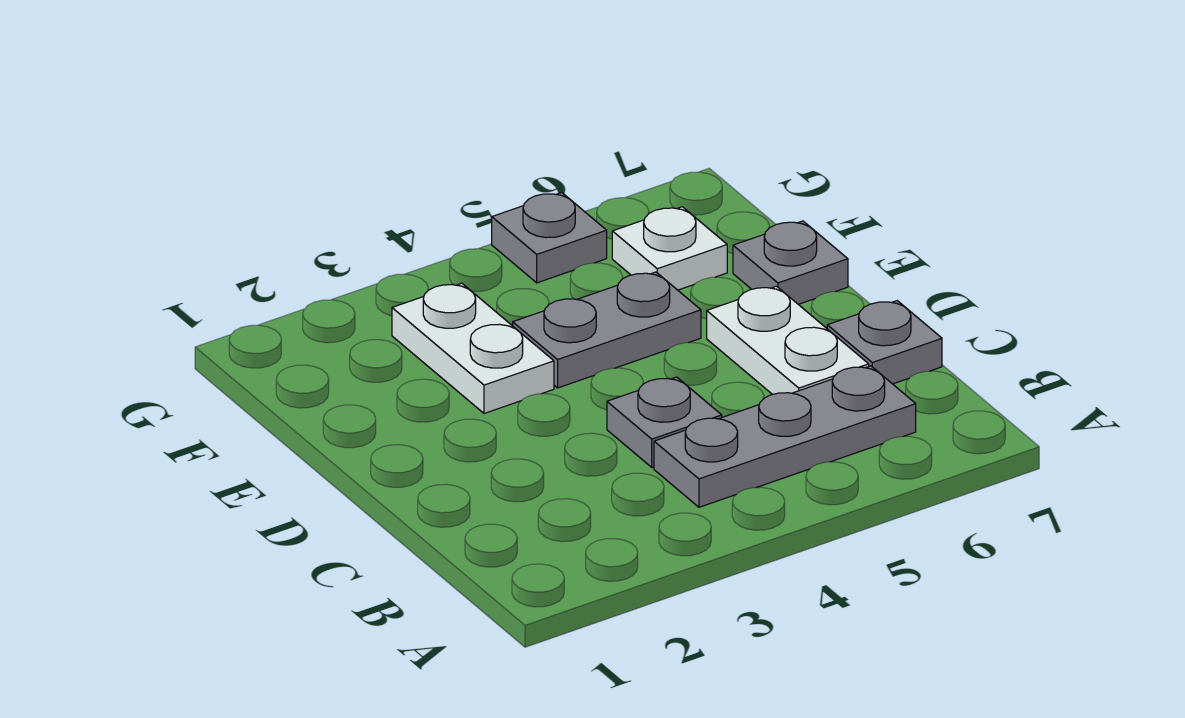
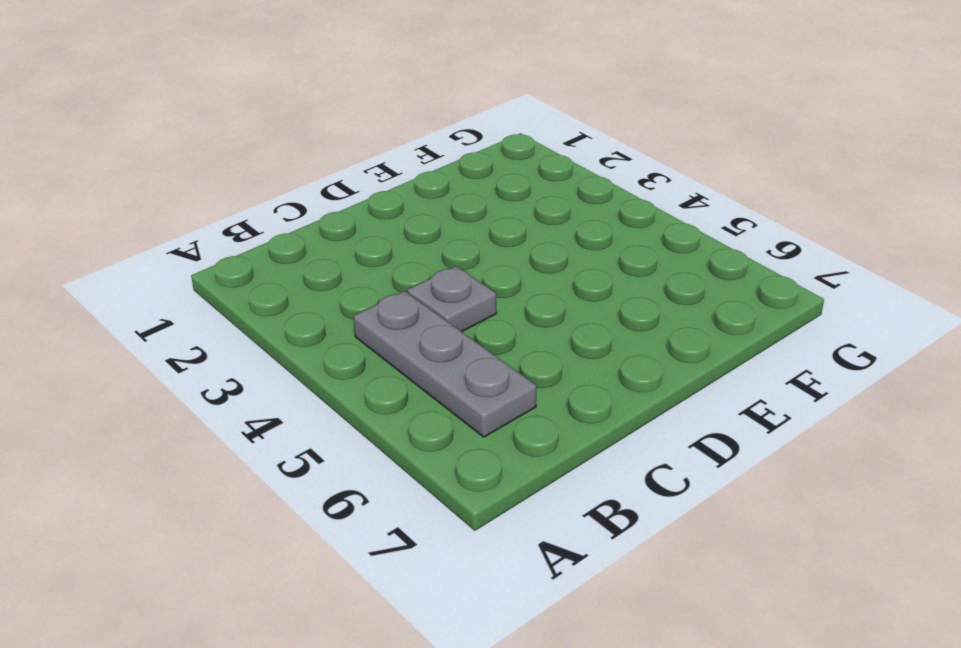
none -> white plate C6:D6 level 1
none -> grey plate C7 level 1

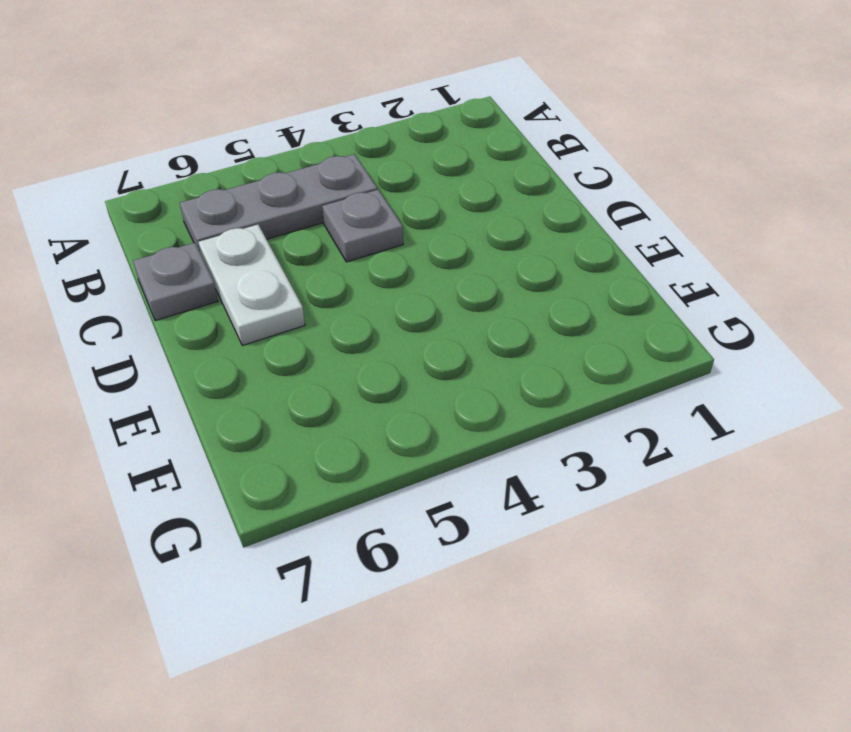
none -> white plate E3:F3 level 1
none -> grey plate E4:E5 level 1

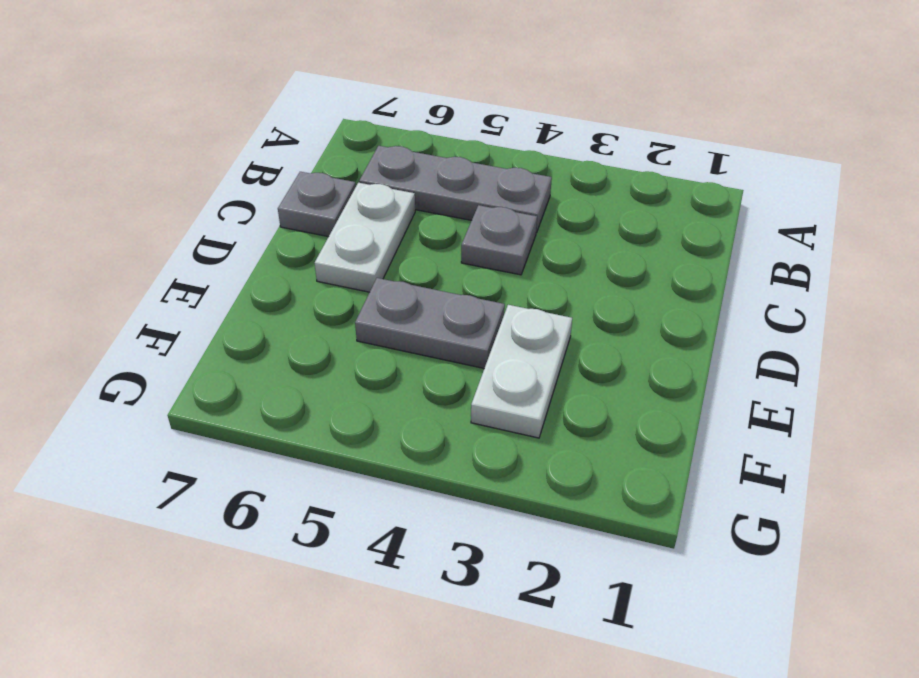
none -> grey plate E7 level 1
none -> white plate F6 level 1

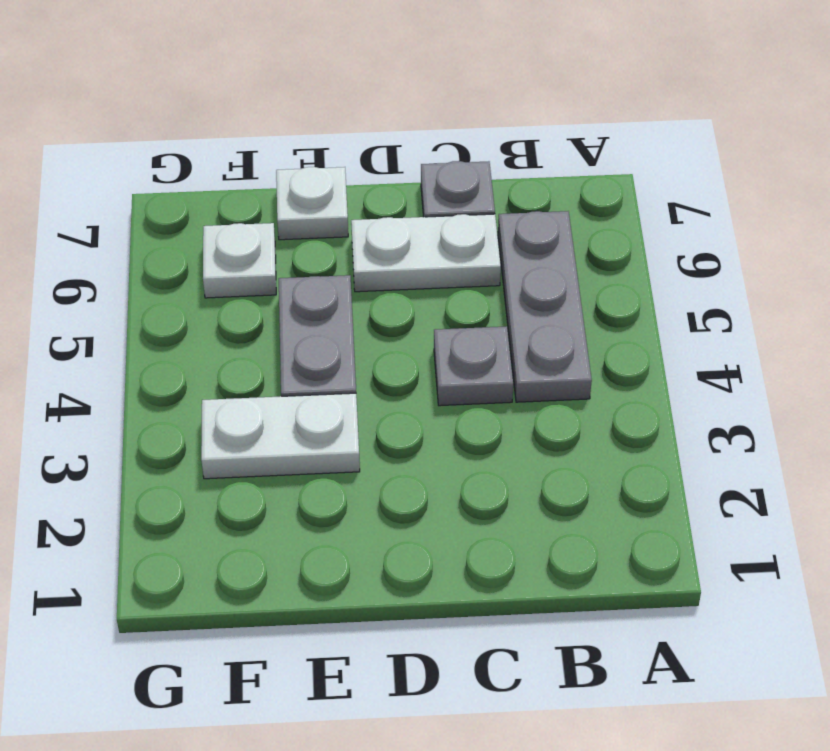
white plate E7 level 1 -> grey plate E7 level 1
none -> grey plate G5 level 1

